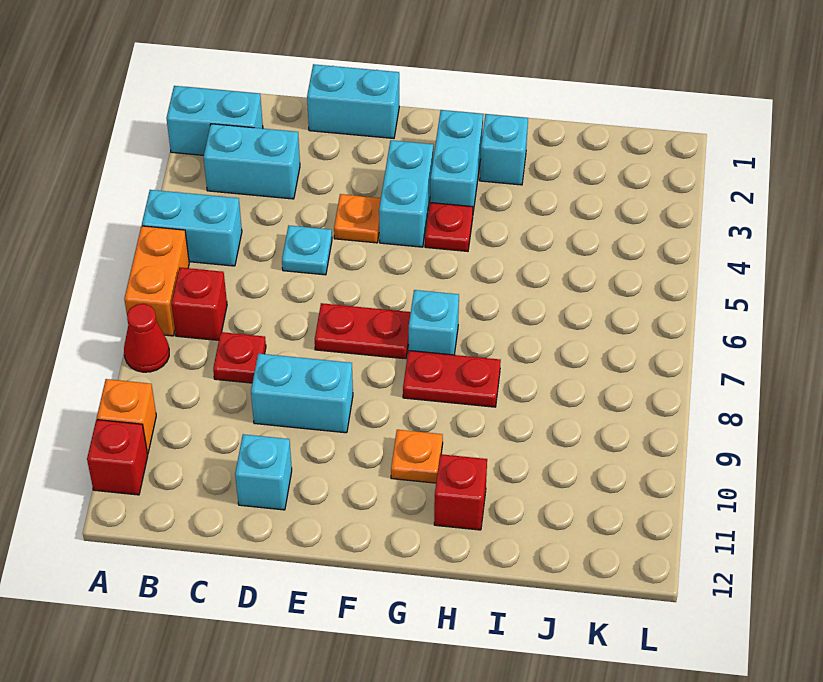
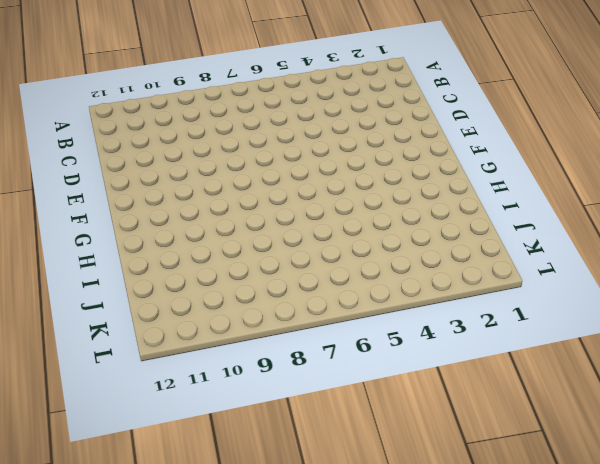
none -> cyan brick A2:B2 level 1
none -> cyan brick A5:B5 level 1
none -> orange brick A6:A7 level 1

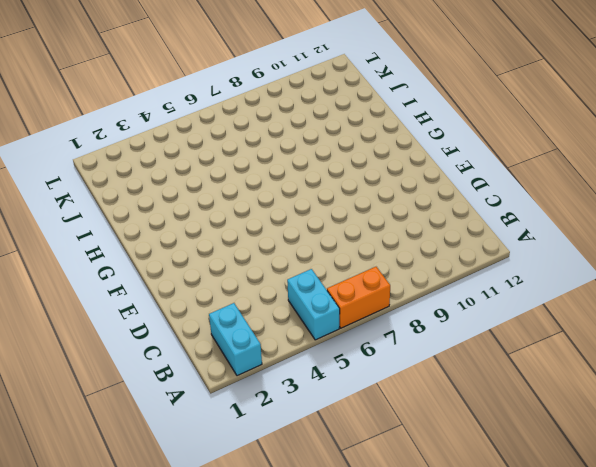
none -> red cone A8 level 1
none -> orange brick A10 level 1
none -> red brick A11 level 1

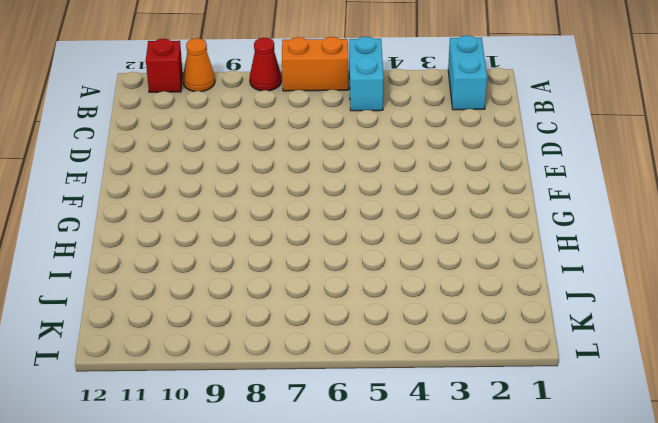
orange cone A10 level 1 -> orange brick A10 level 1
none -> cyan brick B3:C3 level 1
none -> red brick B7 level 1
none -> red plate C8 level 1

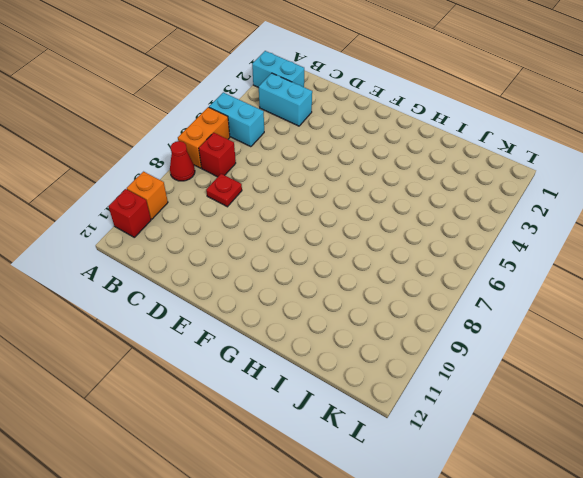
none -> cyan brick D1:E1 level 1
none -> cyan plate D5 level 1
none -> cyan brick D9:E9 level 1

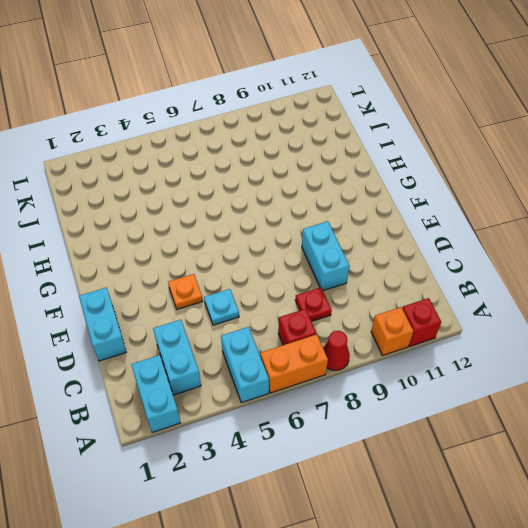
none -> cyan brick D11 level 1
none -> red plate E7:F7 level 1
none -> cyan brick F3:F4 level 1

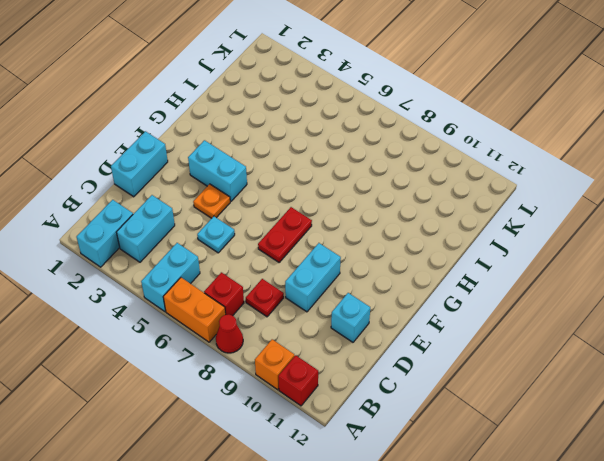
none -> cyan brick G2:G3 level 1
none -> red plate G4 level 1
none -> cyan brick G7 level 1

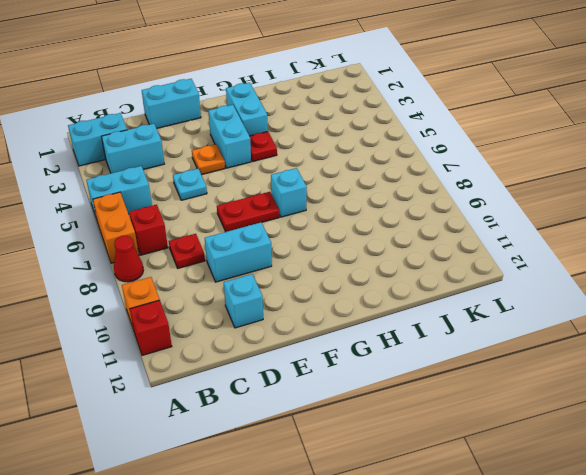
none -> red plate G8:H8 level 1
none -> orange plate G10 level 1
none -> cyan brick H2 level 1

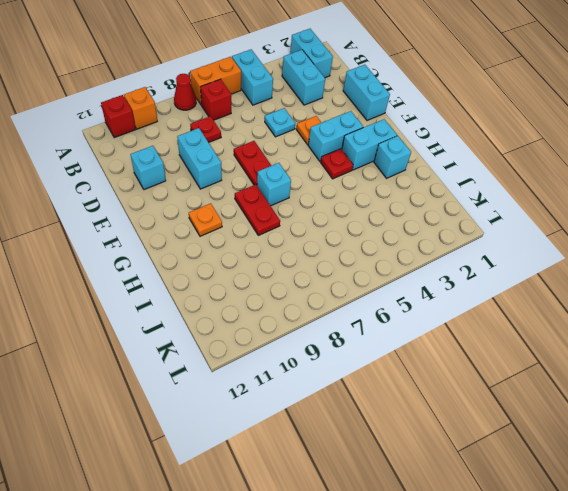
none -> red brick H11 level 1

